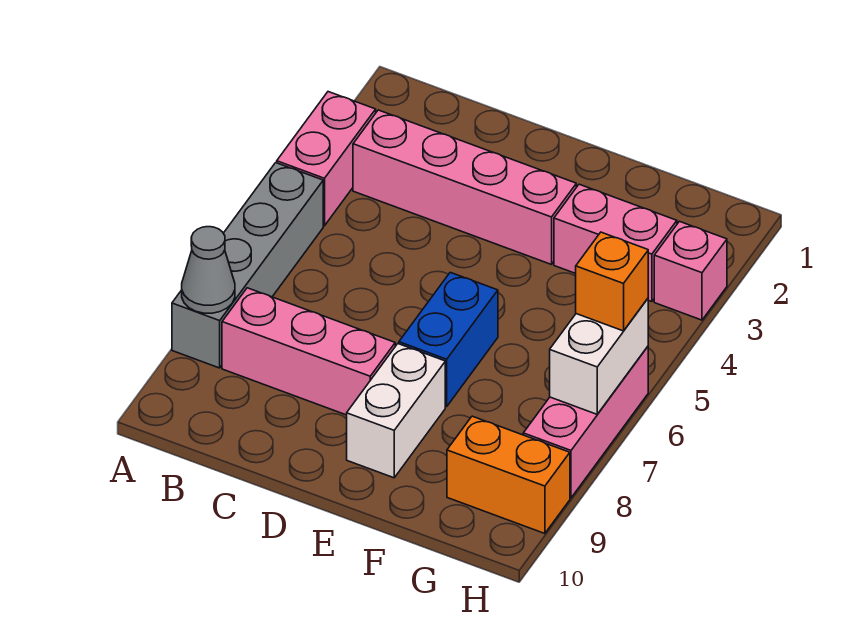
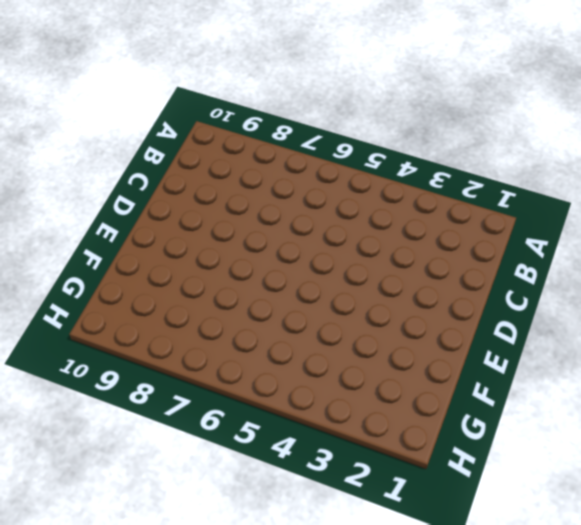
none -> pink brick A3:A4 level 1
none -> grey brick A5:A8 level 1
none -> pink brick B3:E3 level 1

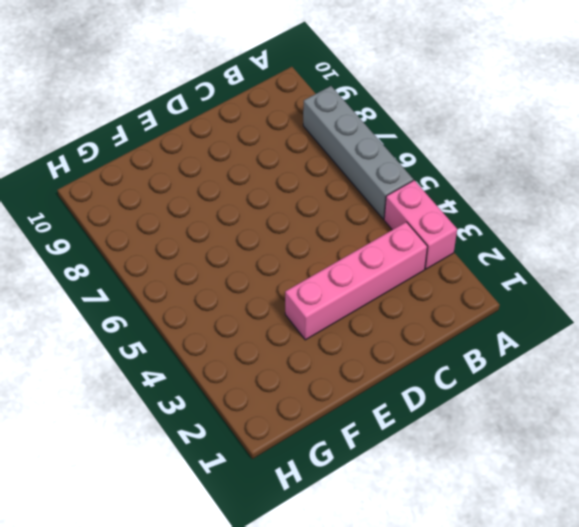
none -> pink brick B8:D8 level 1
none -> blue brick E6:E7 level 1
none -> white brick E8:E9 level 1

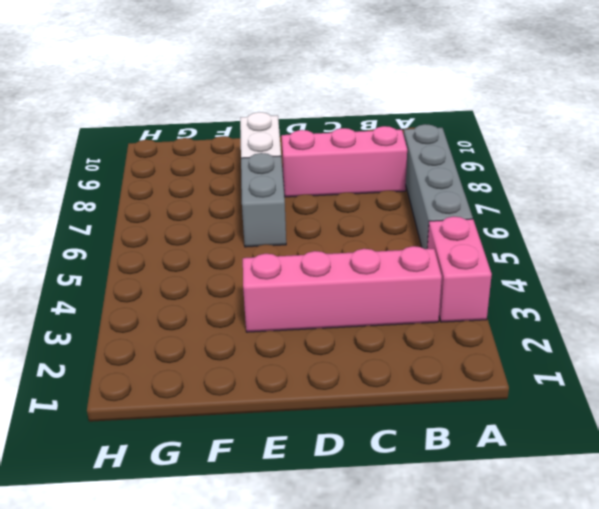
grey brick E6:E7 level 1 -> blue brick E6:E7 level 1
none -> pink brick F3:G3 level 1
none -> orange brick G9:H9 level 1
none -> pink brick H3 level 1

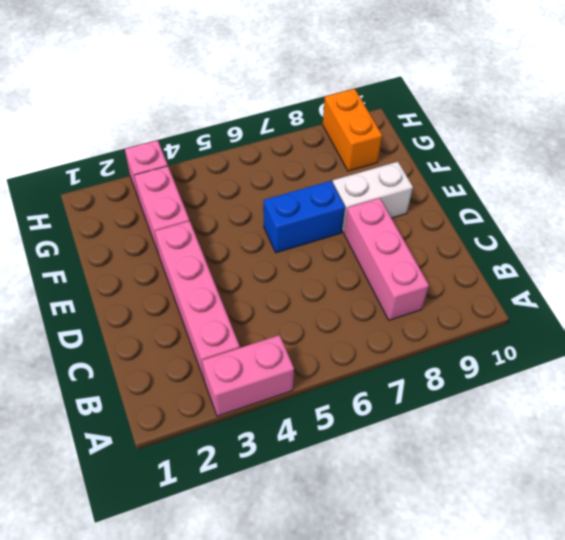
none -> grey brick A5:A8 level 1
none -> pink brick H6:H8 level 1
none -> grey cone A8 level 2

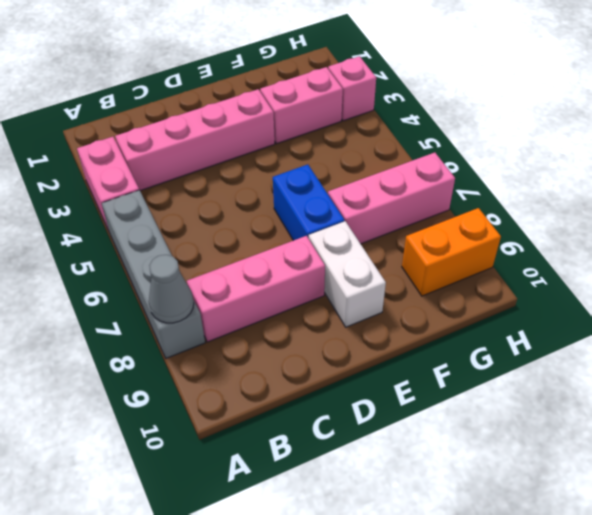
pink brick F7:H7 level 1 -> pink brick H6:H8 level 1
none -> white brick H6:H7 level 2
none -> orange brick H6 level 3

